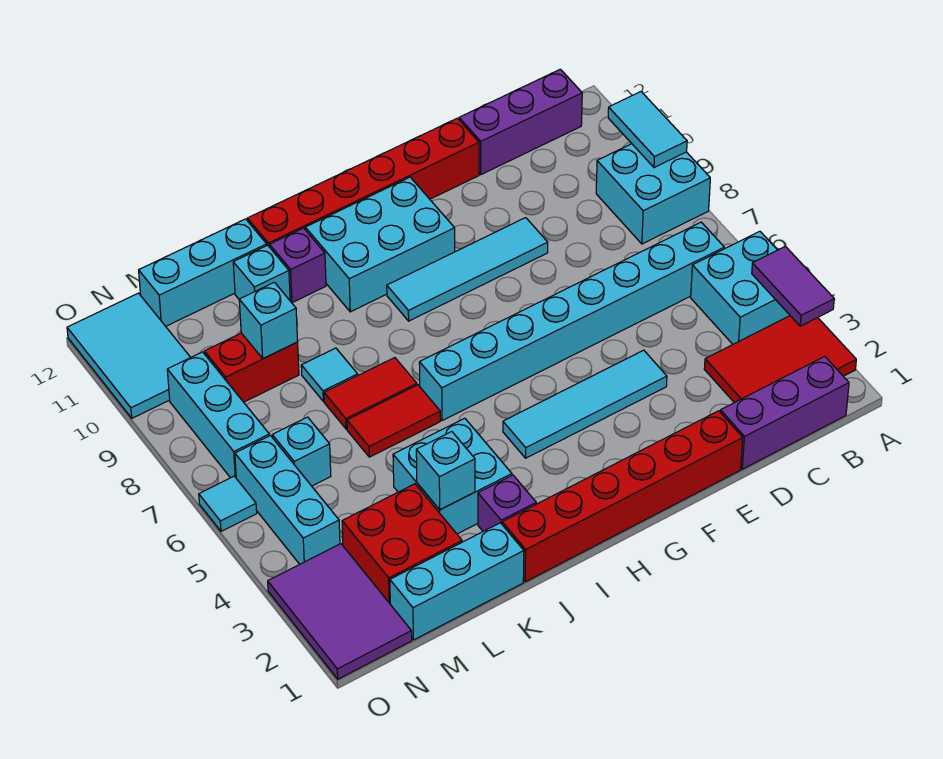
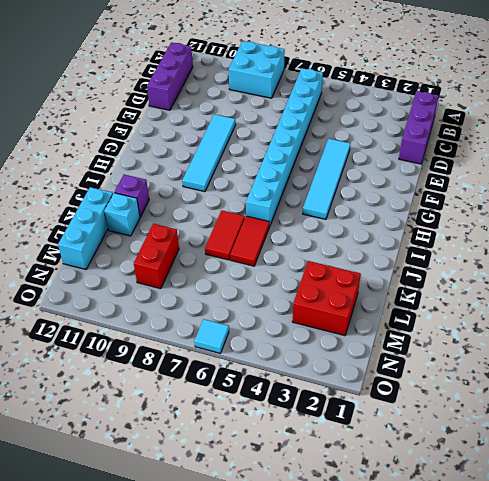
none -> red tile A2:C3 level 1
none -> cyan brick A4:B5 level 1
none -> red brick E1:J1 level 1
none -> red brick E12:J12 level 1

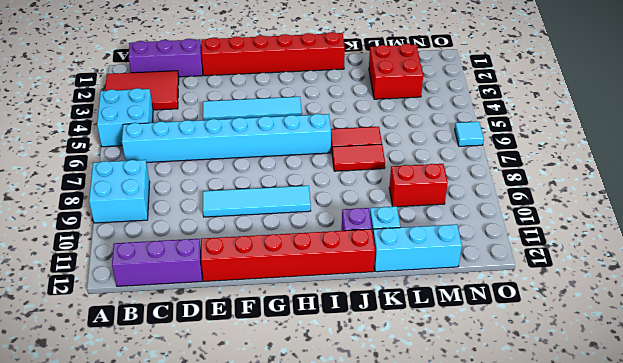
none -> cyan brick G10:I11 level 1
none -> purple brick J2 level 1
none -> cyan brick J3:K4 level 1
none -> cyan brick K1:M1 level 1

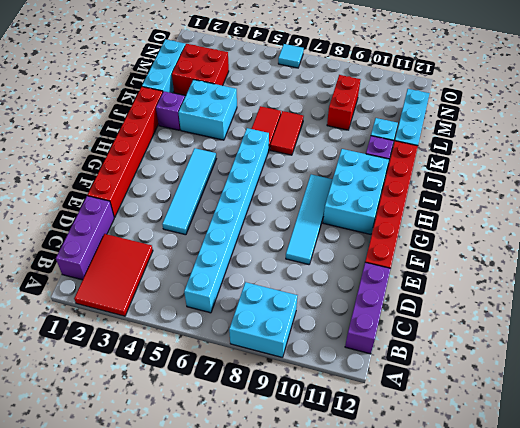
none -> cyan brick A4:B5 level 1
none -> cyan tile K8 level 1
none -> cyan brick M6 level 1
none -> purple tile N1:O3 level 1

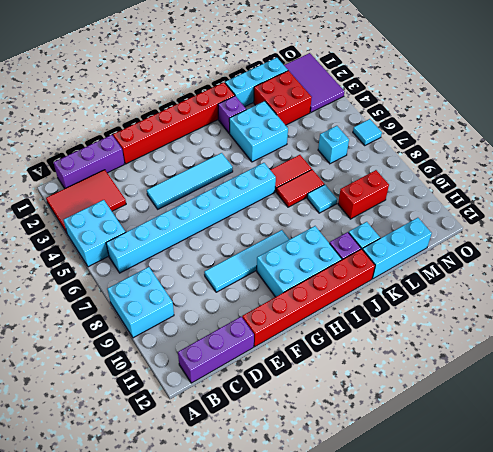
none -> cyan brick N4:N6 level 1
none -> cyan brick N7:N9 level 1
none -> cyan tile N10:O12 level 1
none -> purple tile A3:A4 level 2

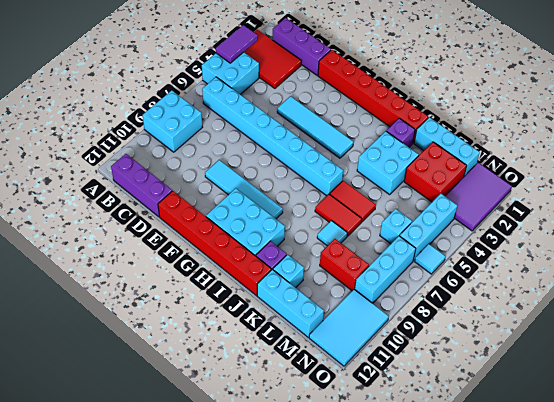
none -> cyan tile A9:A10 level 2
none -> cyan brick K3 level 2
none -> cyan brick L9 level 2

